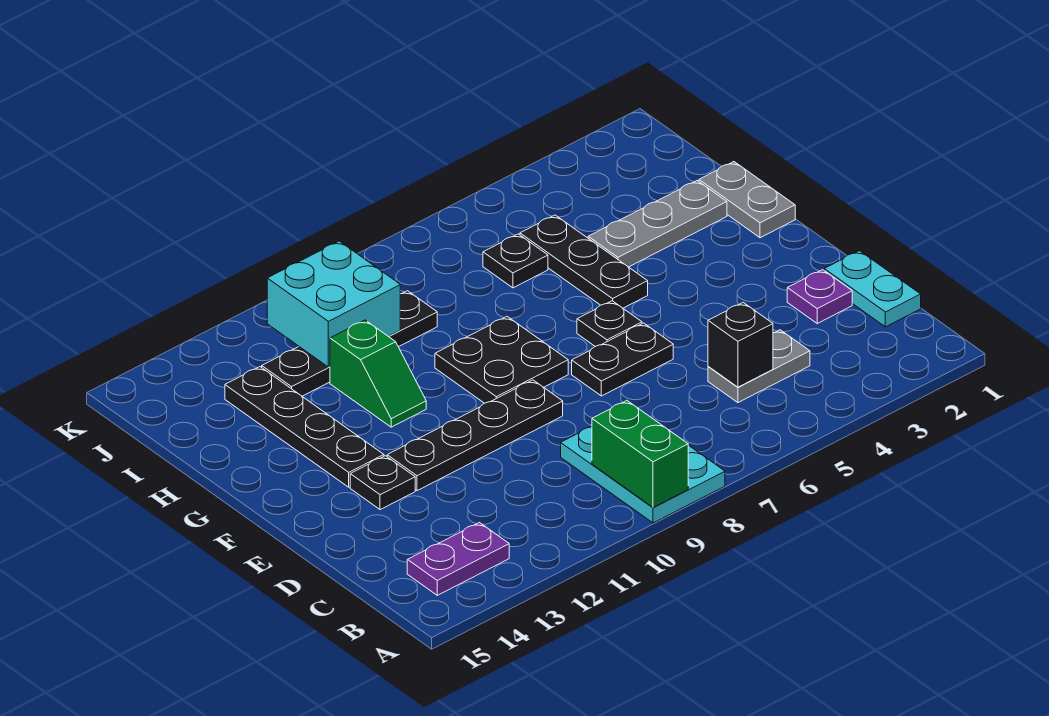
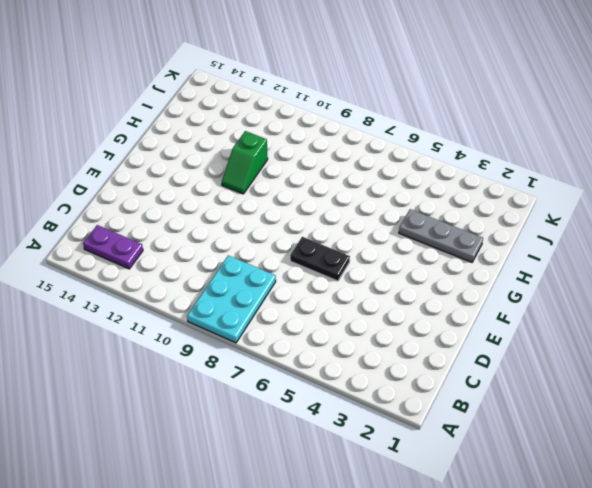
none -> cyan plate C1:D1 level 1
none -> grey plate C4:C5 level 1
none -> purple plate D2 level 1

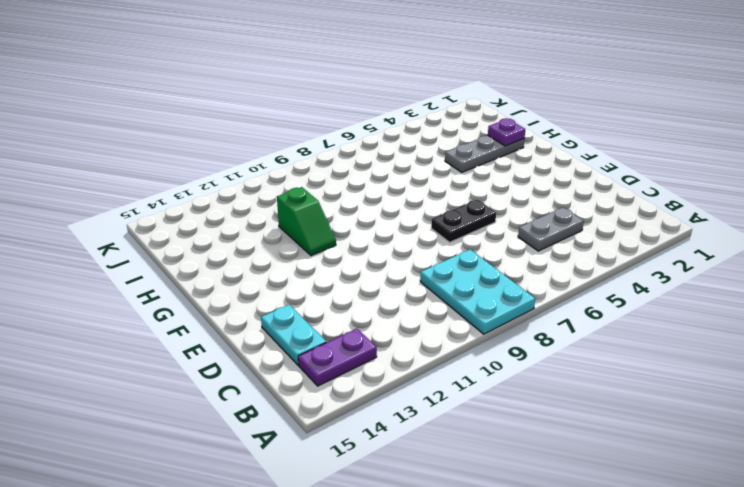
cyan plate C14:D14 level 1 -> cyan plate C1:D1 level 1
purple plate H2 level 2 -> purple plate D2 level 1
none -> black plate E9:E12 level 1
none -> black plate E13 level 1
none -> black plate F6 level 1

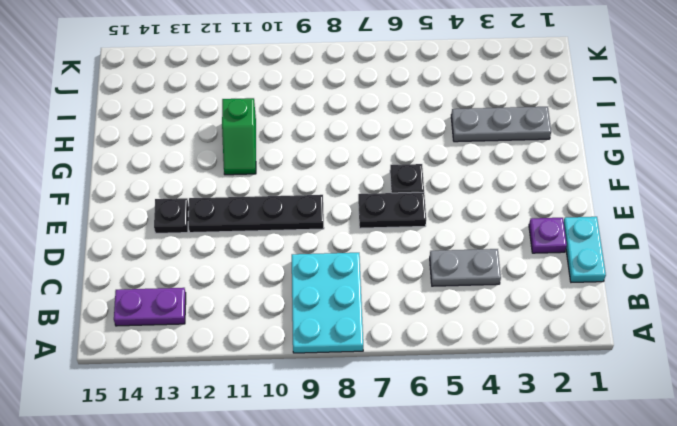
none -> black plate F8:G9 level 1
none -> black plate F13:I13 level 1
none -> grey plate G1:H1 level 1

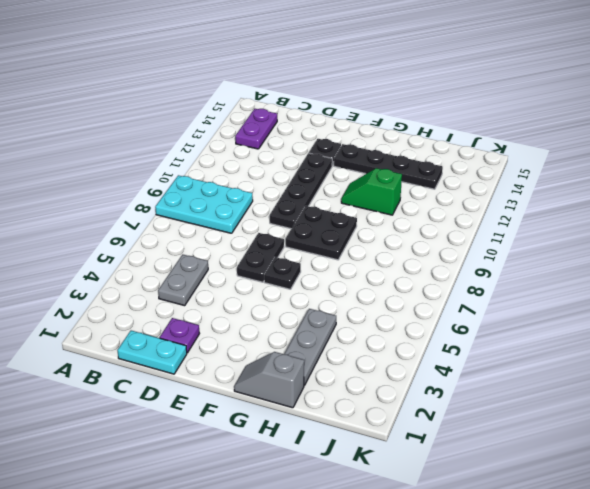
grey slope G1:H1 level 1 top H -> grey plate G1:H1 level 1
none -> black plate G5:I5 level 1
none -> black plate I6 level 1
none -> black plate I9:I12 level 1

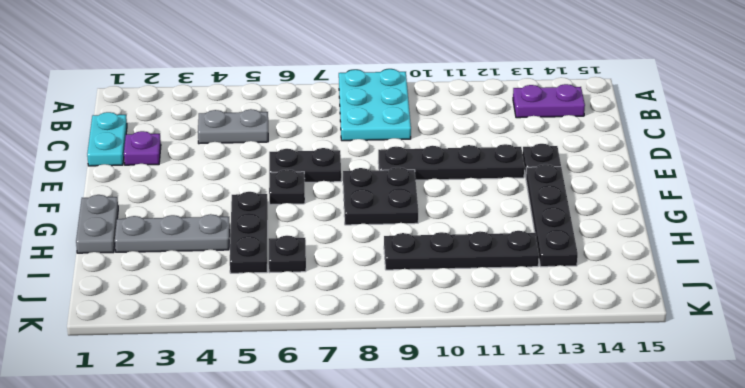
none -> green slope G11:H11 level 1 top H
none -> green brick A9:B9 level 2
none -> black brick C5 level 2

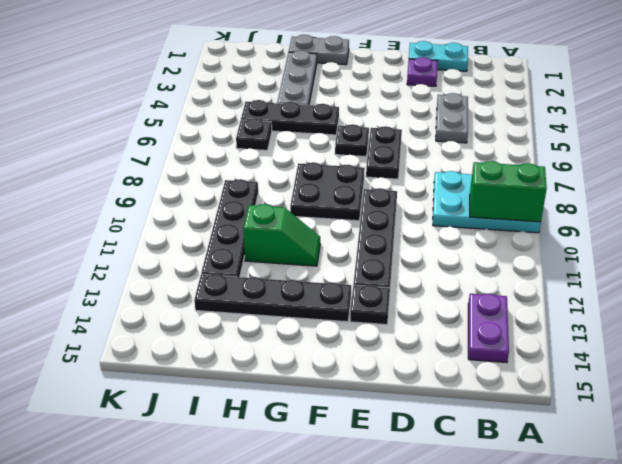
none -> black brick C5 level 2
none -> cyan brick I10:J11 level 2

